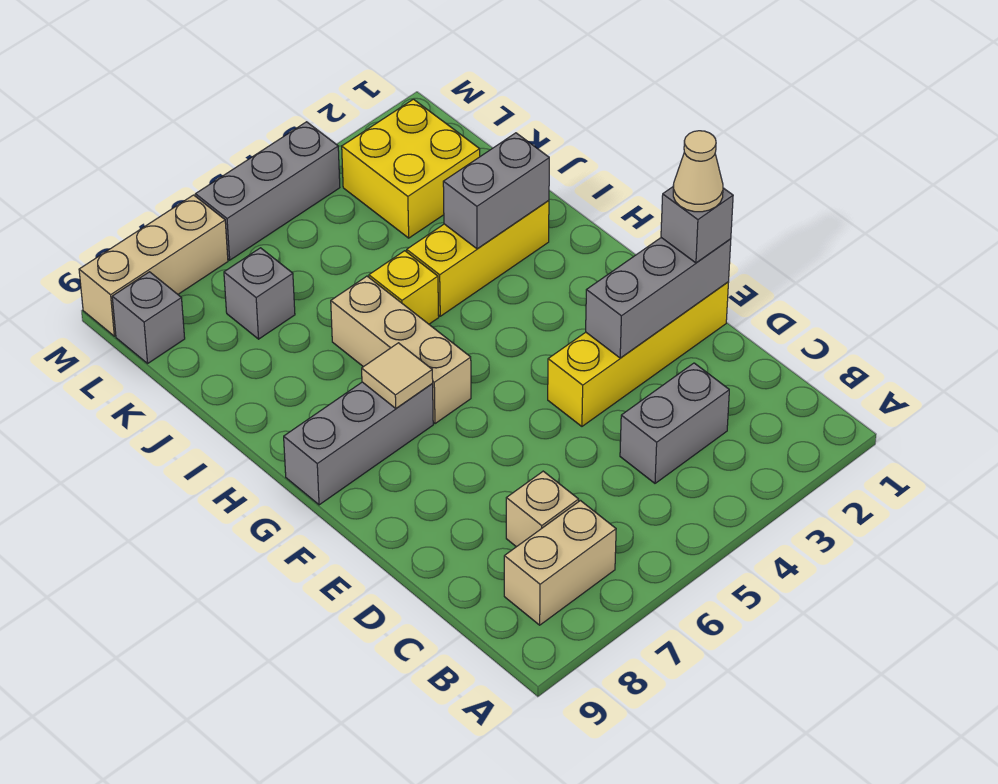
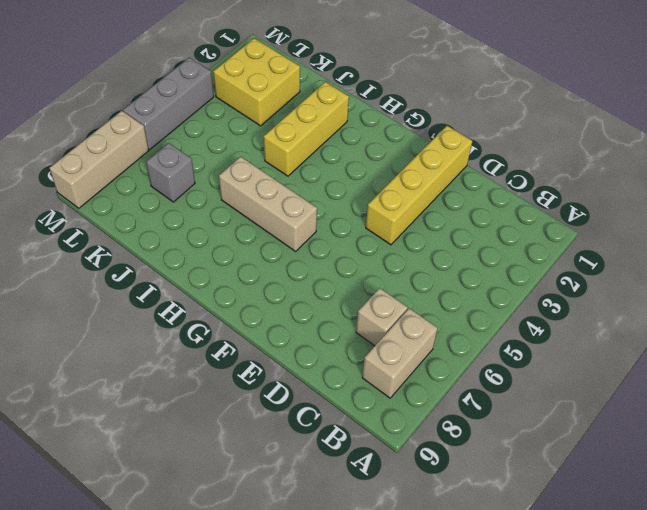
none -> grey brick C3:C4 level 1
none -> grey brick G7:G9 level 1
none -> yellow brick I5 level 1

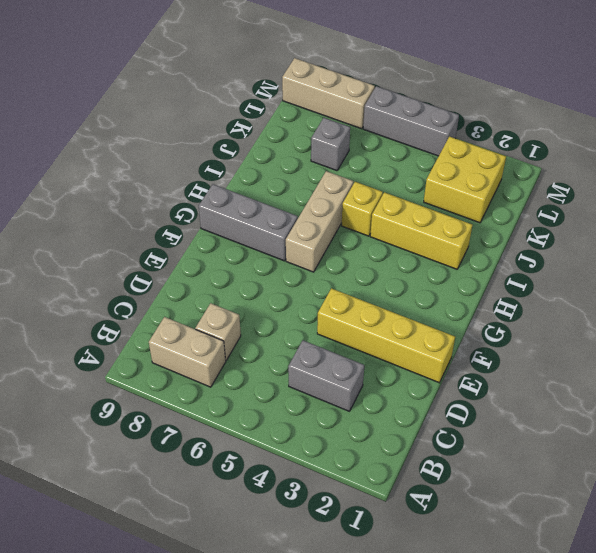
none -> grey brick L9 level 1
none -> grey brick E1:E3 level 2
none -> tan tile G7 level 2

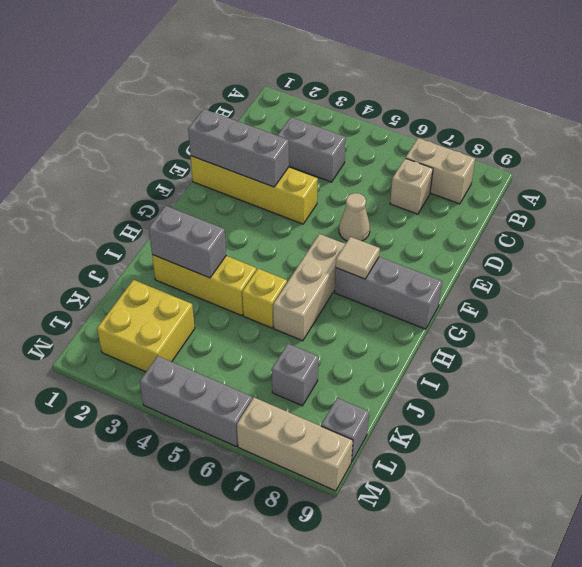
tan cone E6 level 1 -> tan cone E1 level 4
none -> grey brick E1 level 3

